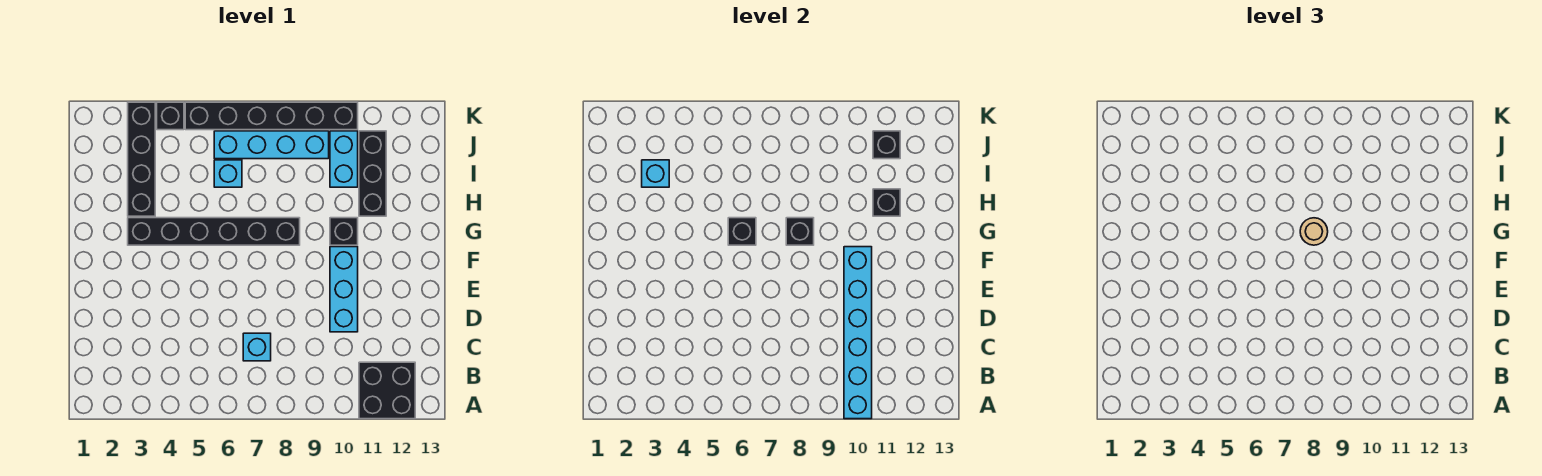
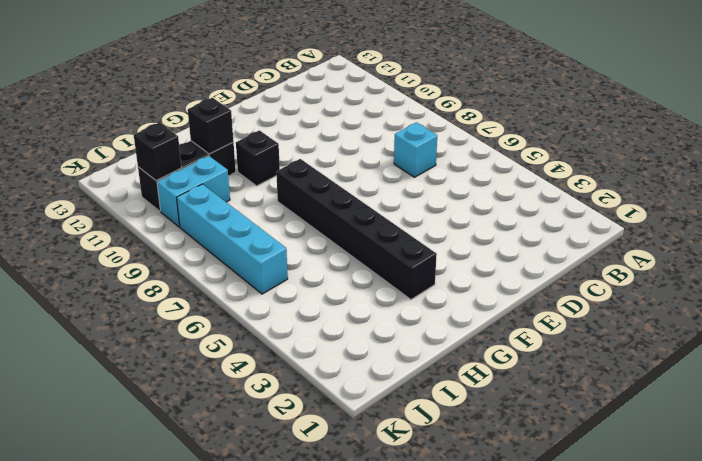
none -> black brick A11:B12 level 1
none -> cyan brick D10:F10 level 1
none -> black brick H3:K3 level 1

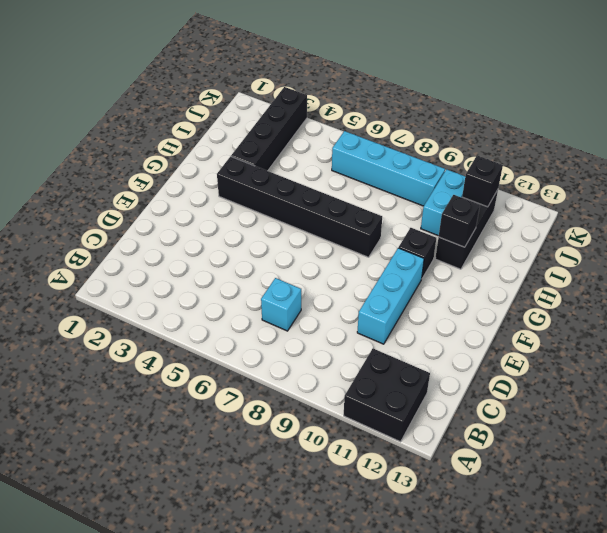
none -> cyan brick I6 level 1
none -> black brick K4 level 1
none -> black brick K5:K10 level 1

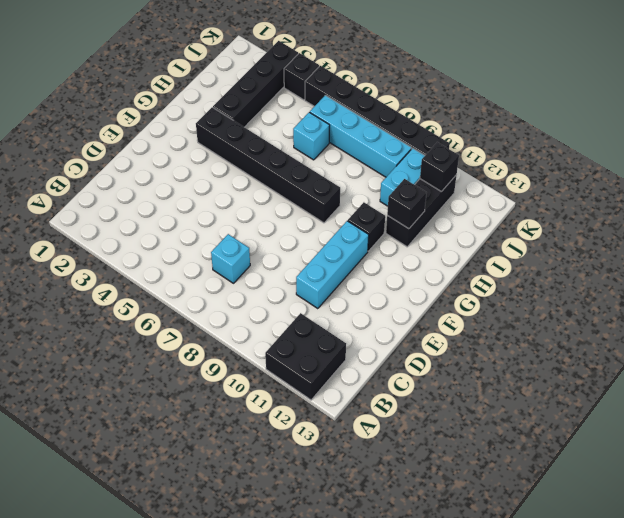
none -> cyan brick A10:F10 level 2
none -> black brick G6 level 2
none -> black brick G8 level 2

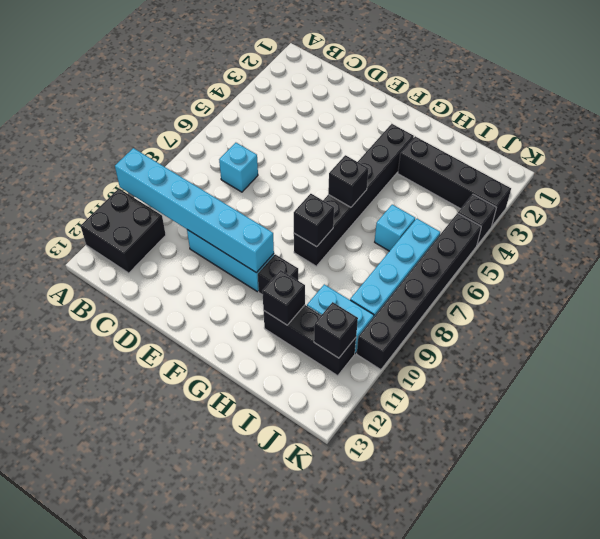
none -> cyan brick I3 level 2
none -> tan round brick G8 level 3

